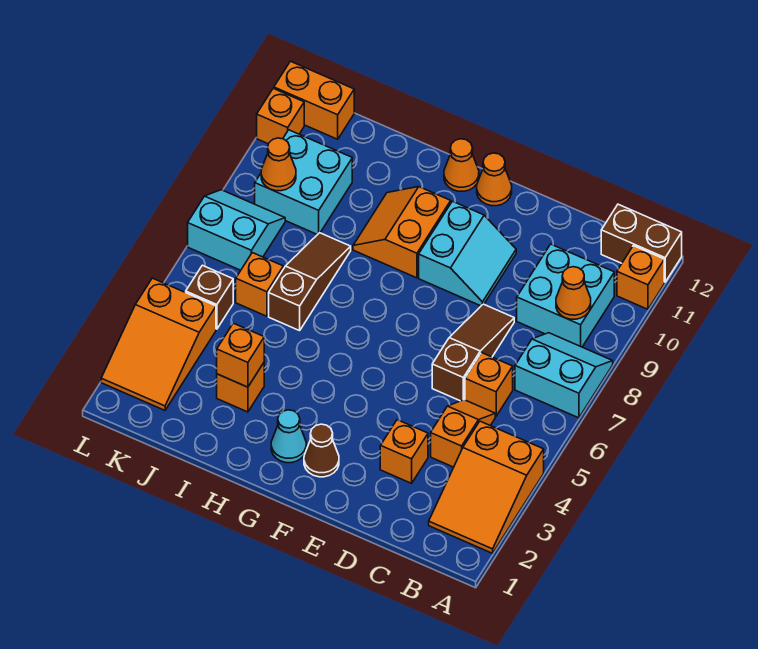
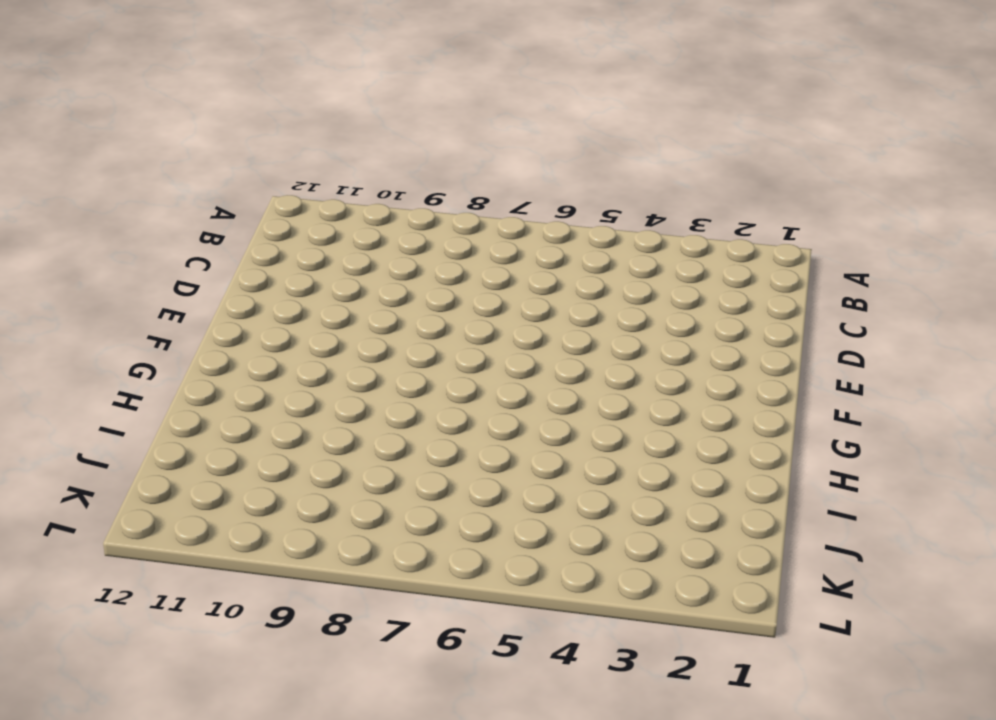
none -> orange slope A2:B4 level 1 top 4
none -> cyan slope A7:B8 level 1 top 7
none -> orange brick A11 level 1

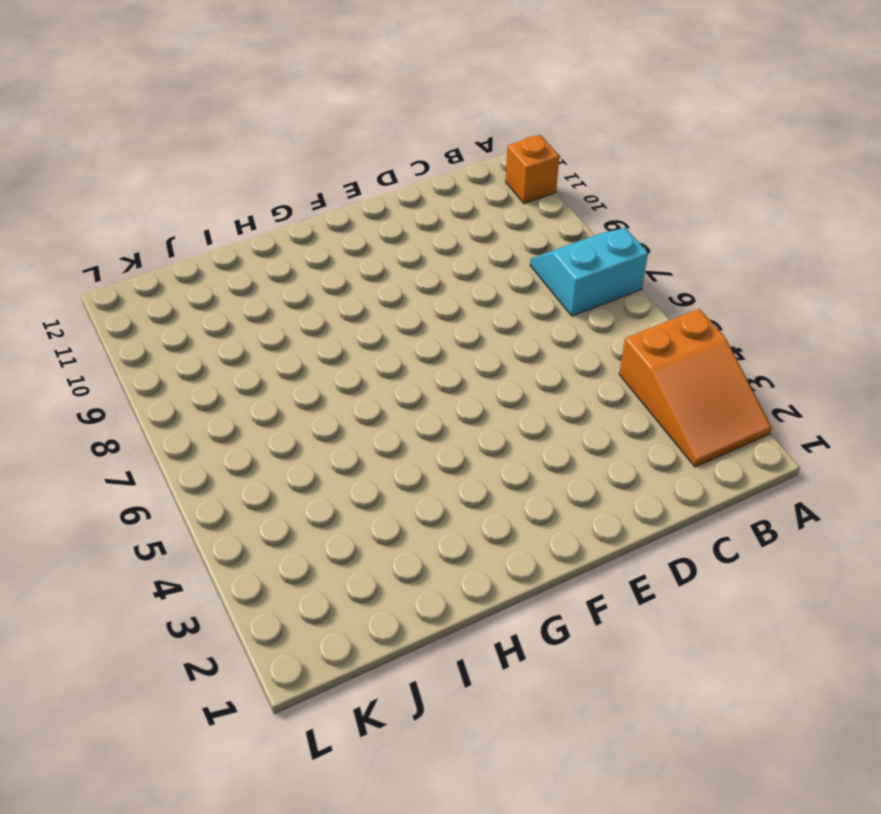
none -> brown brick A12:B12 level 1
none -> cyan brick B9:C10 level 1
none -> orange slope C4:C5 level 1 top 4

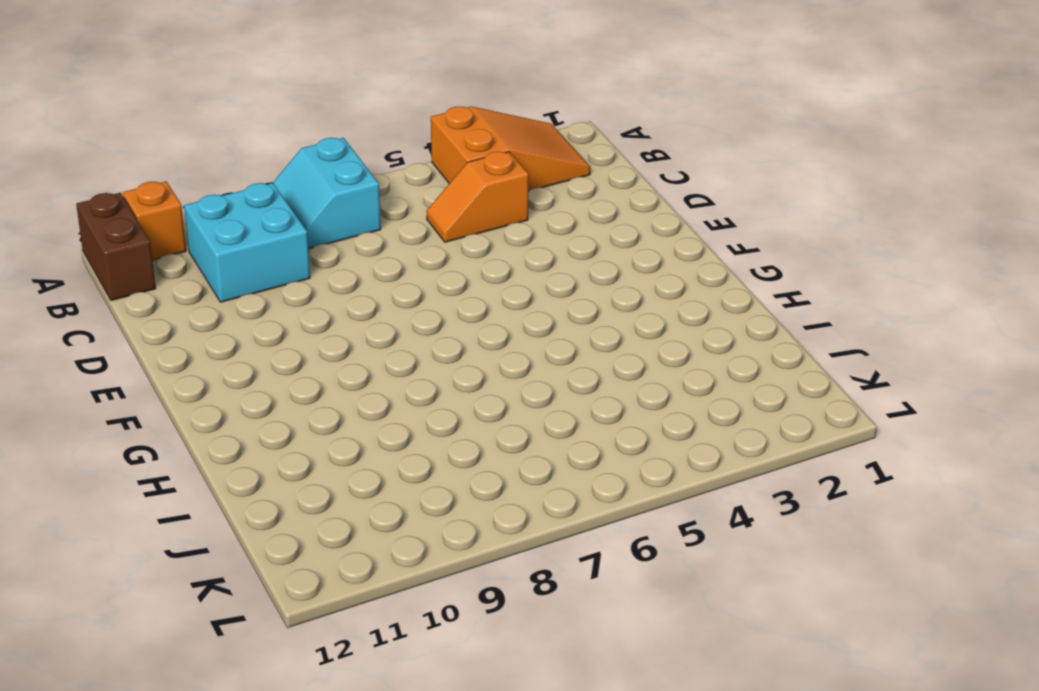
none -> orange brick C6 level 1
none -> orange brick D3 level 1
none -> brown slope D6:D8 level 1 top 6

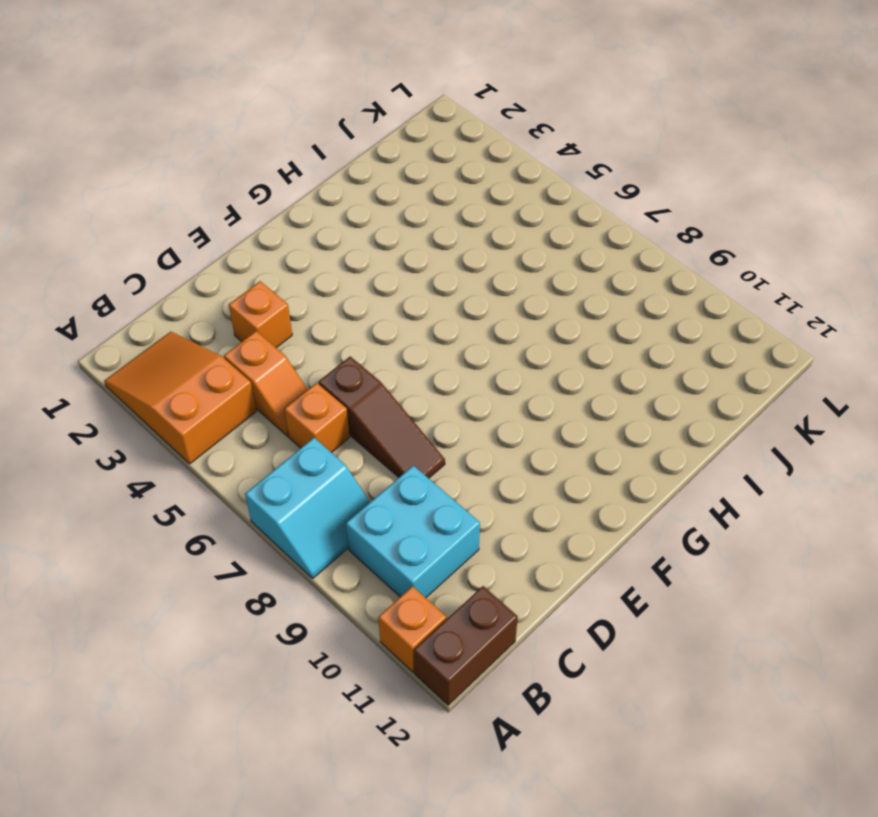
none -> cyan slope E9:F10 level 1 top F
none -> brown cone F2 level 1
none -> orange cone F12 level 1

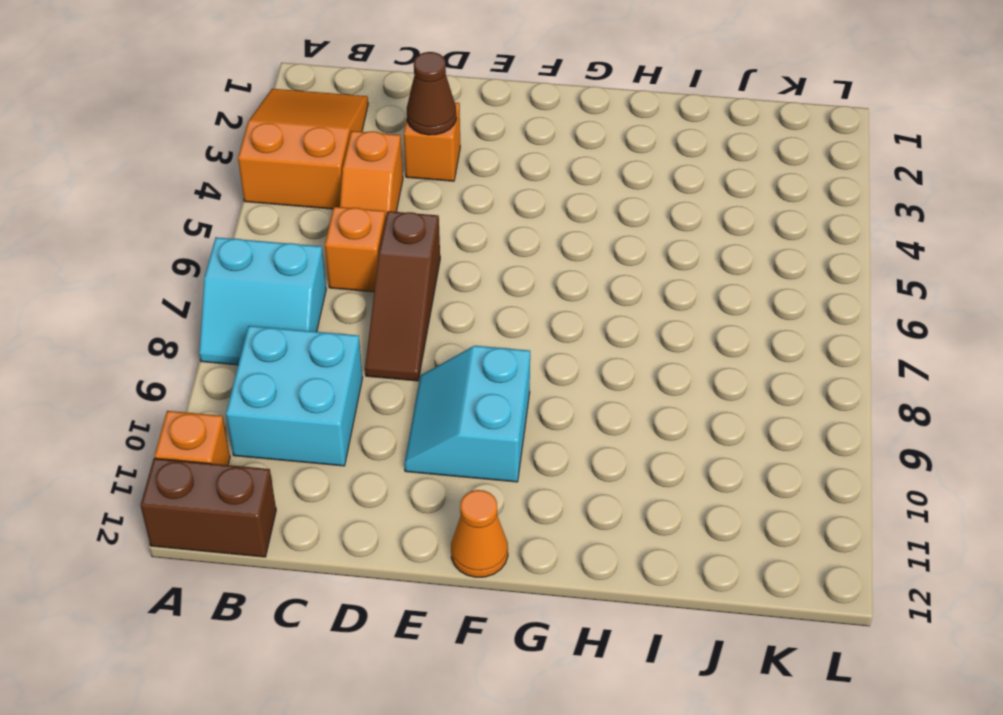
brown cone D3 level 2 -> brown cone F2 level 1
none -> cyan cone G2 level 1
none -> orange slope G9:H10 level 1 top G
none -> orange cone G12 level 1

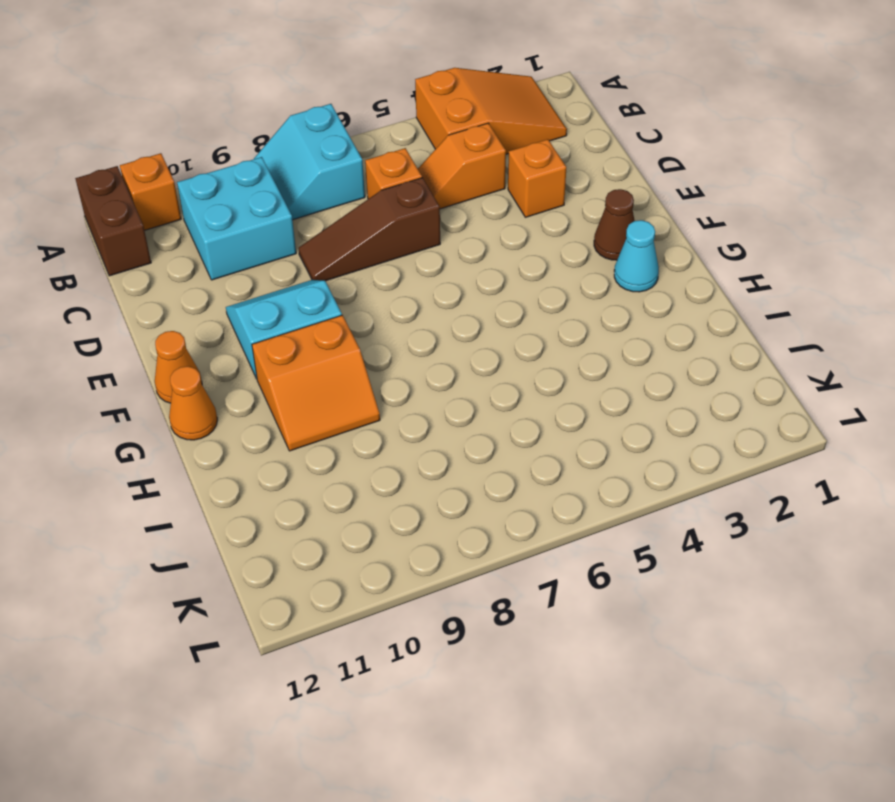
none -> orange brick I3 level 1
none -> brown slope I6:I8 level 1 top 6
none -> orange brick J6 level 1

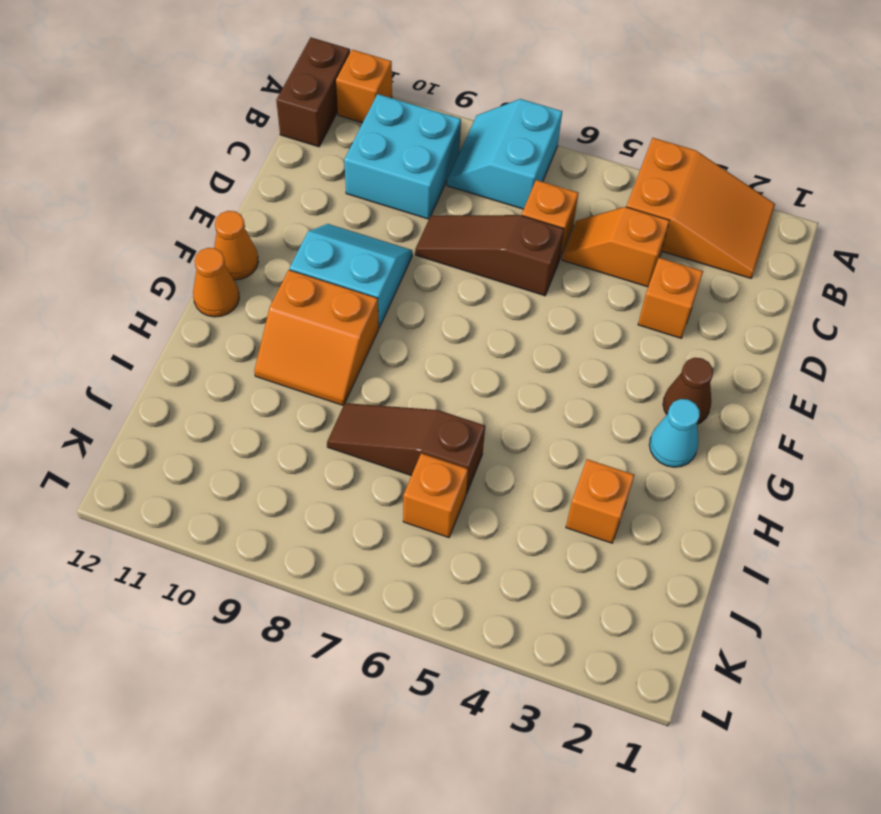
none -> cyan brick J9:K10 level 1
none -> orange slope K2:L4 level 1 top 4
none -> brown brick K5 level 1

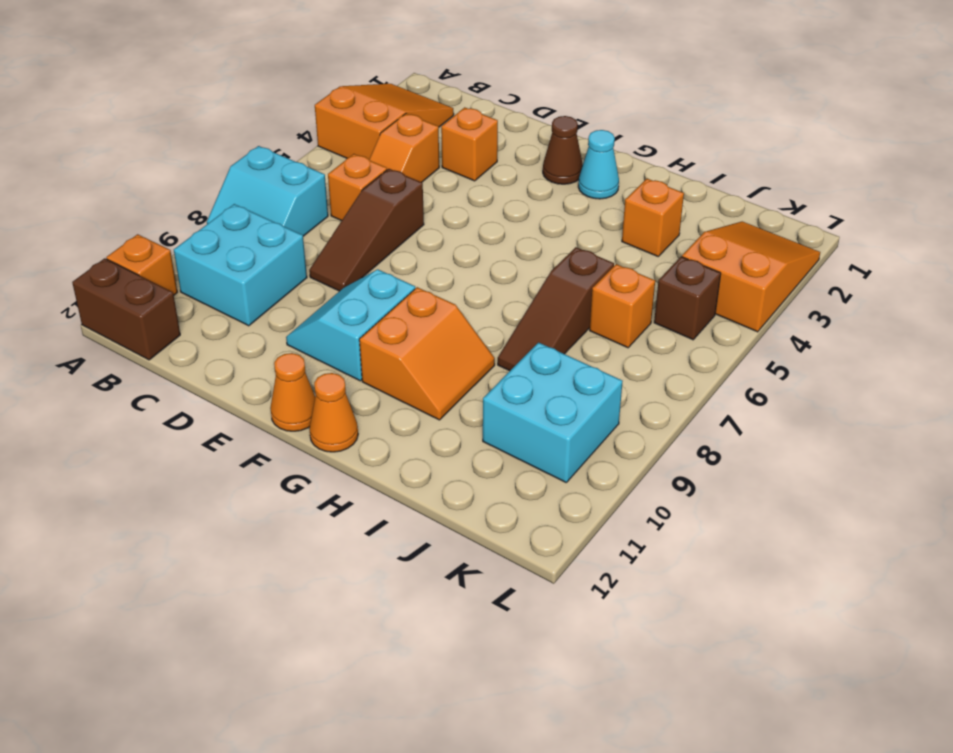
none -> cyan slope K7:L8 level 1 top 7
none -> orange brick K12:L12 level 1
none -> orange brick L11 level 1

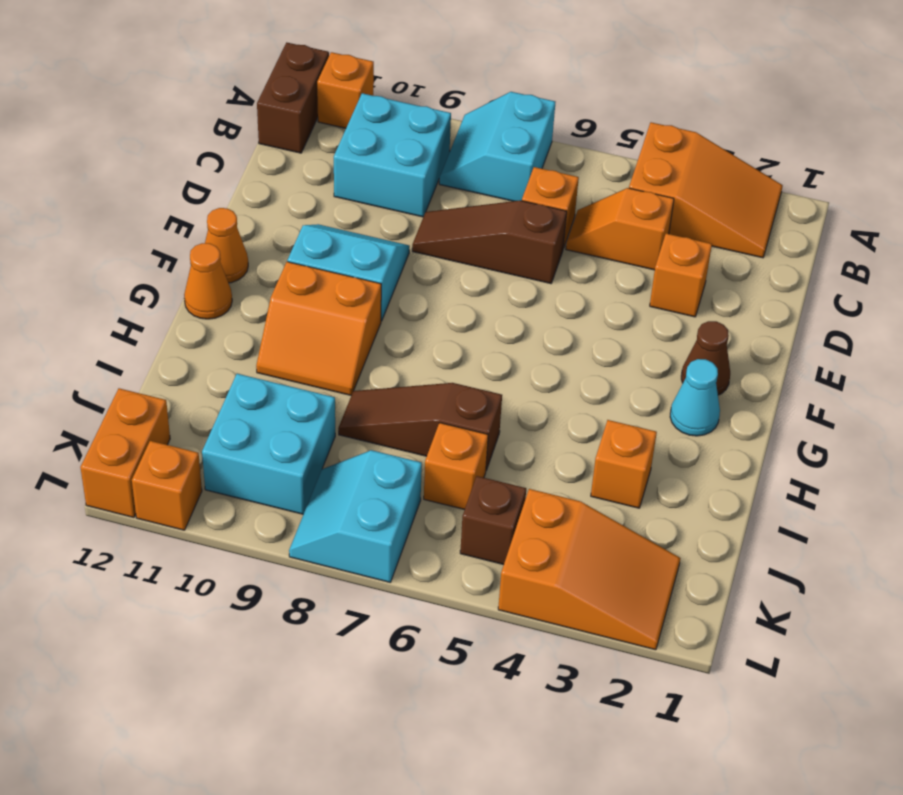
none -> orange cone B9 level 2
none -> orange brick I3 level 2
none -> orange cone K9 level 2

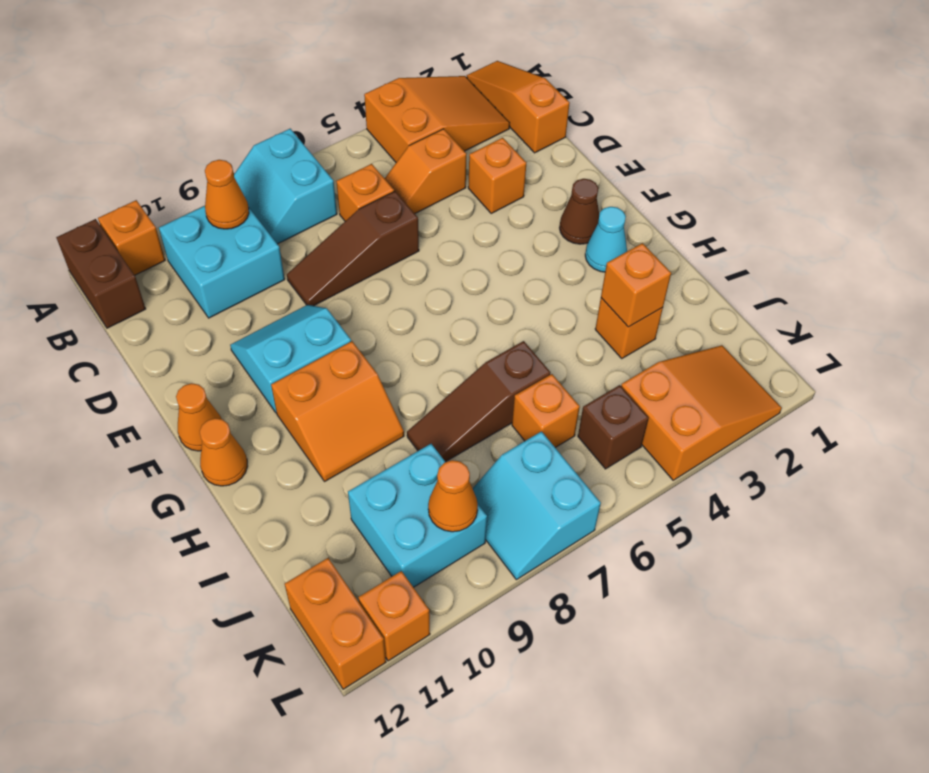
orange slope A1:C1 level 1 top C -> none

